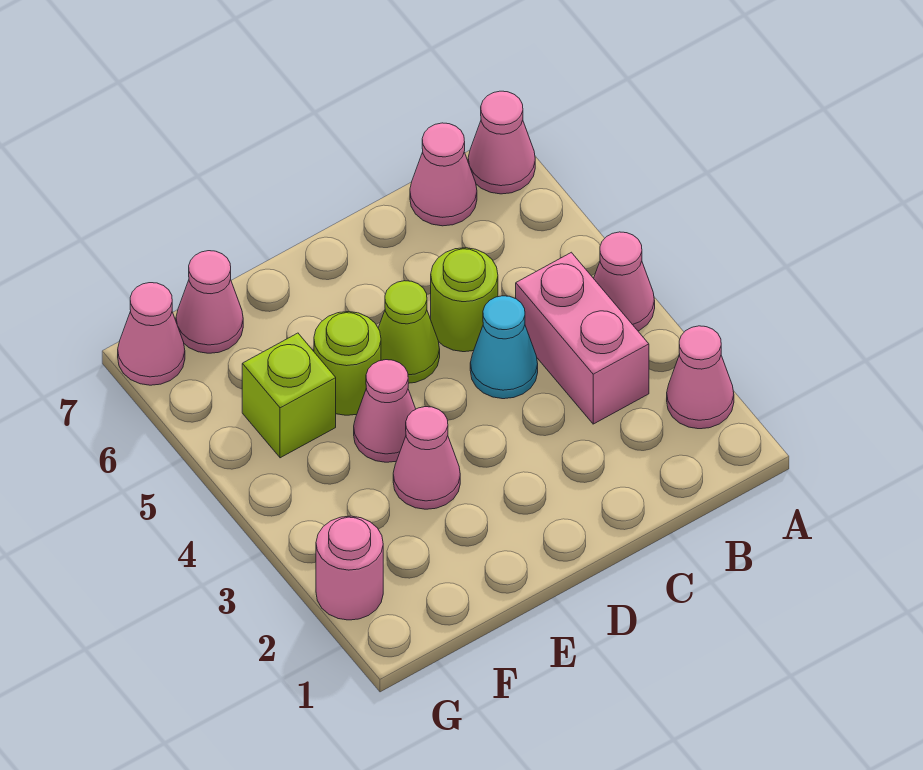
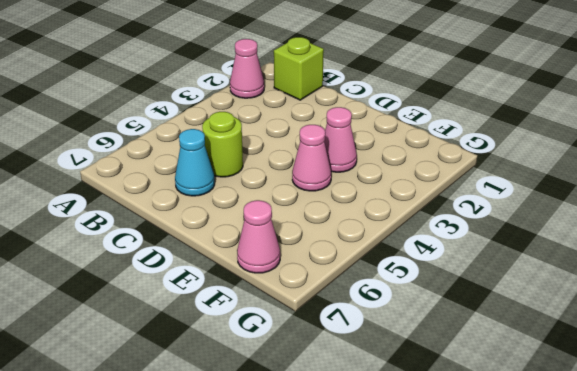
lime brick B1 level 1 -> lime brick F5 level 1
cyan cone C6 level 1 -> cyan cone C4 level 1
none -> pink cone A4 level 1
none -> pink cone A7 level 1
none -> pink brick B3:B4 level 1

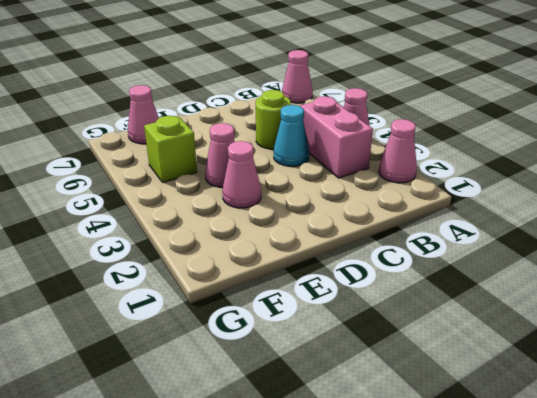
none -> pink cone B7 level 1
none -> lime cone D5 level 1
none -> lime round brick E5 level 1

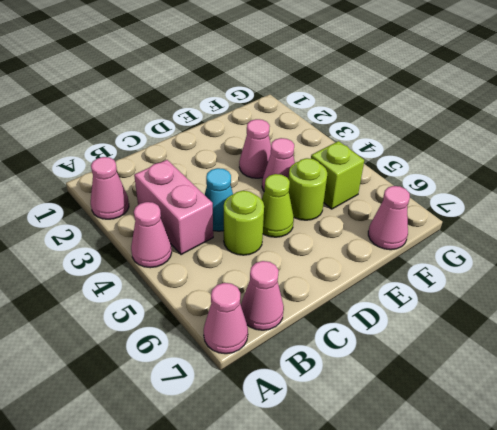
none -> pink round brick G2 level 1
none -> pink cone G7 level 1

